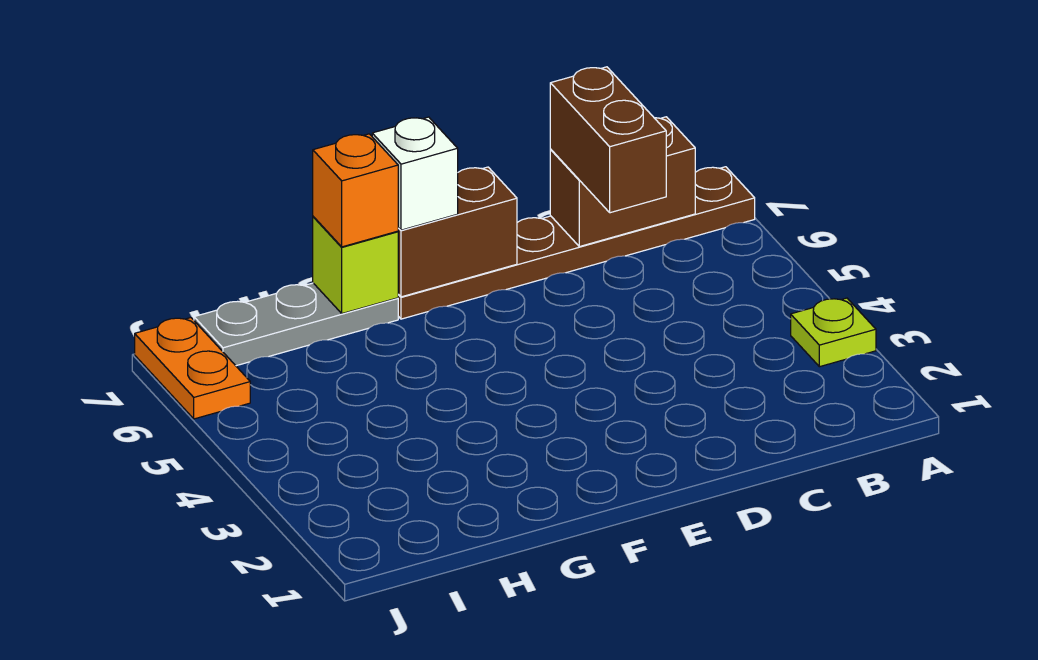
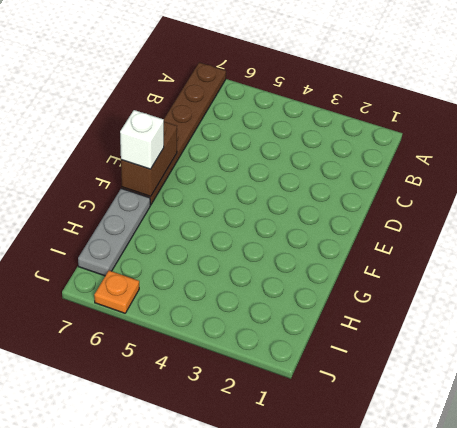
orange plate J6 level 1 -> orange plate J6:J7 level 1
none -> lime plate A3 level 1
none -> brown brick B7:C7 level 2

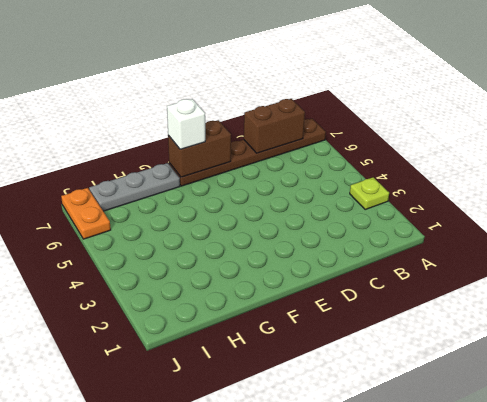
none -> lime brick G7 level 2
none -> brown brick C6:C7 level 3

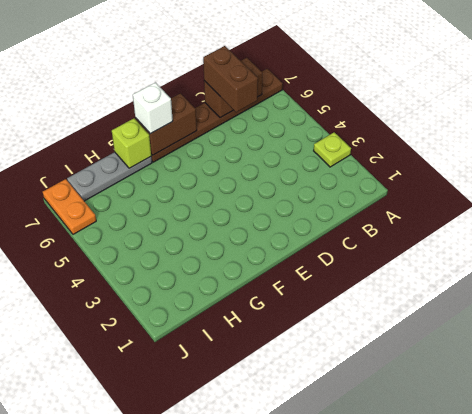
none -> orange brick G7 level 3

